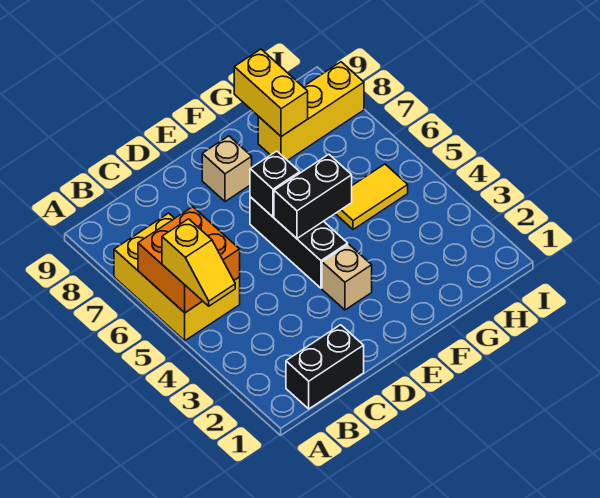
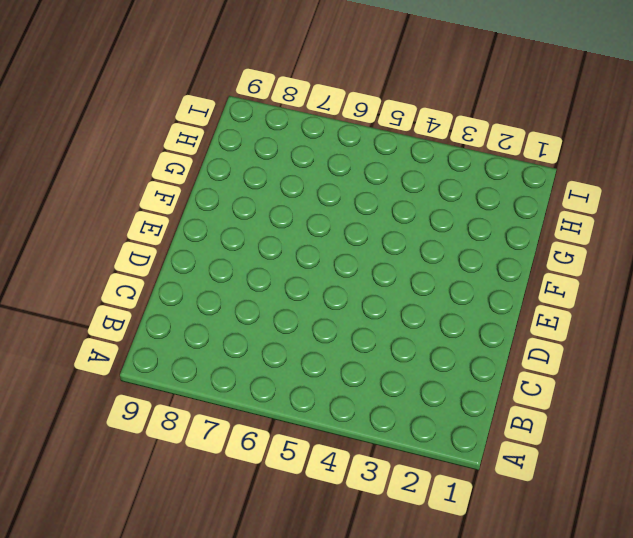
none -> yellow brick A5:B7 level 1
none -> black brick B1:C1 level 1
none -> tan brick E3 level 1

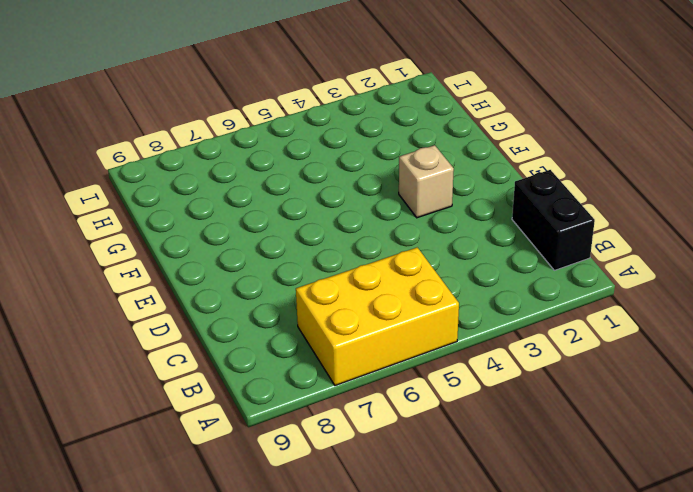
none -> black brick E4:E6 level 1
none -> tan brick E8 level 1
none -> yellow tile G5:H5 level 1

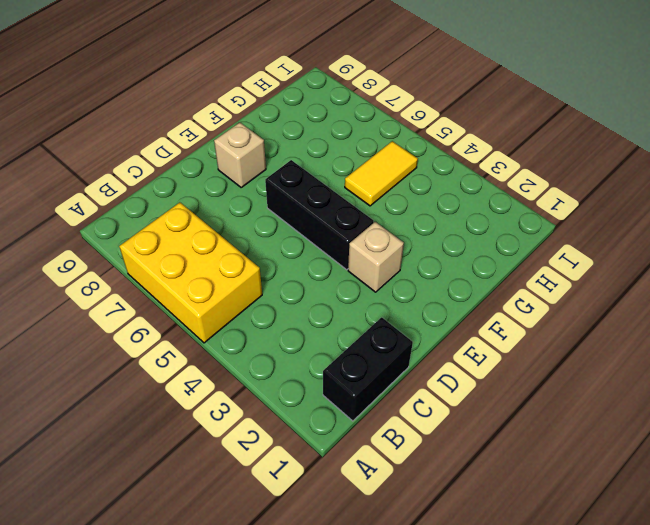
none -> yellow brick G8:I8 level 1
none -> orange brick A5:B6 level 2
none -> black brick E5:F5 level 2

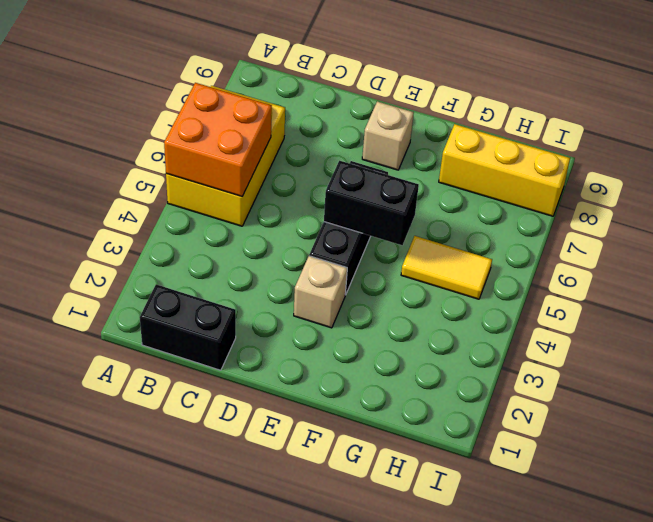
none -> black brick E6 level 2
none -> yellow brick G8:G9 level 2
none -> yellow slope A4:A5 level 3 top 5

